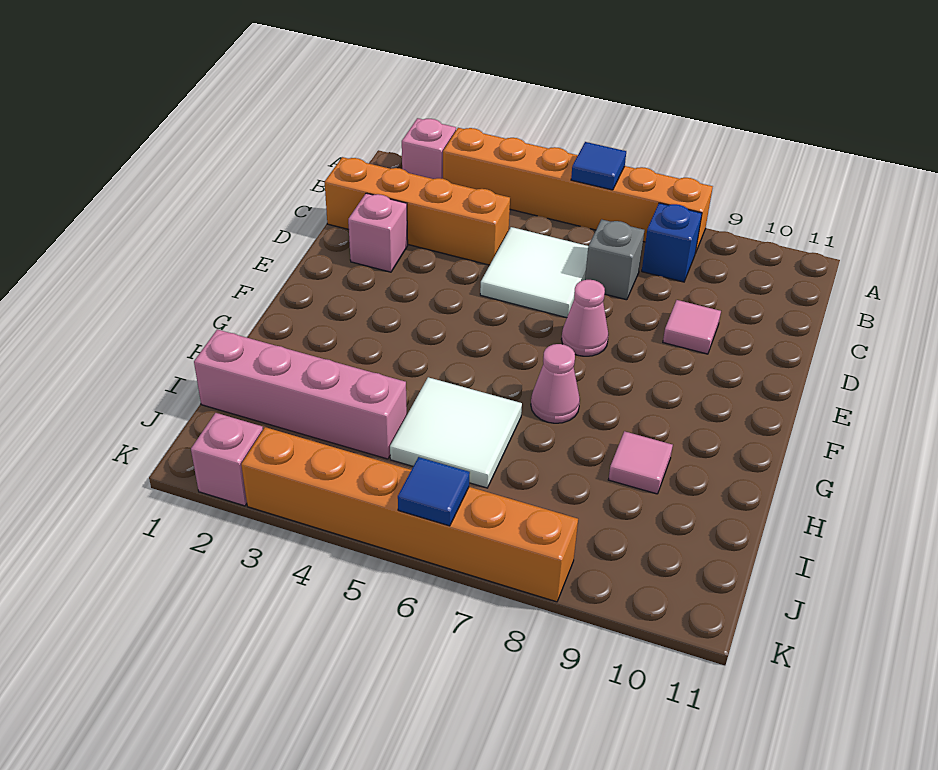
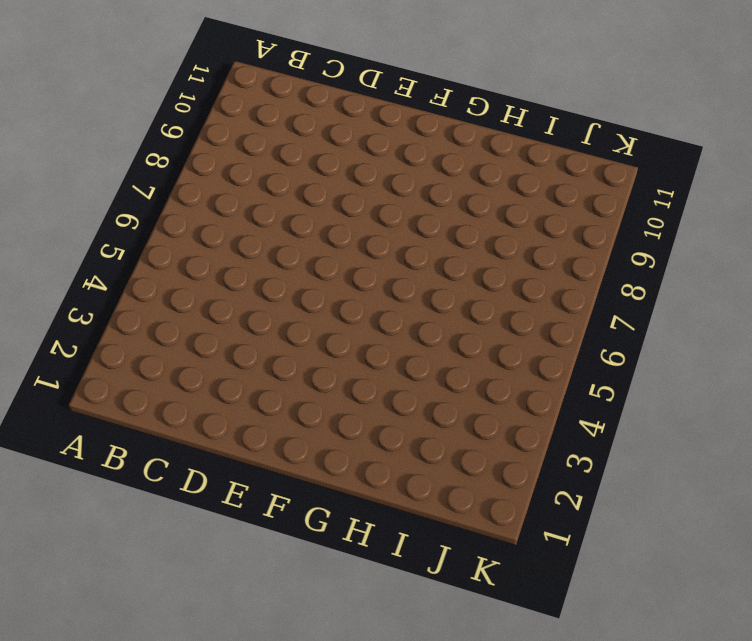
none -> pink brick A2 level 1
none -> orange brick A3:A8 level 1
none -> blue brick B8 level 1

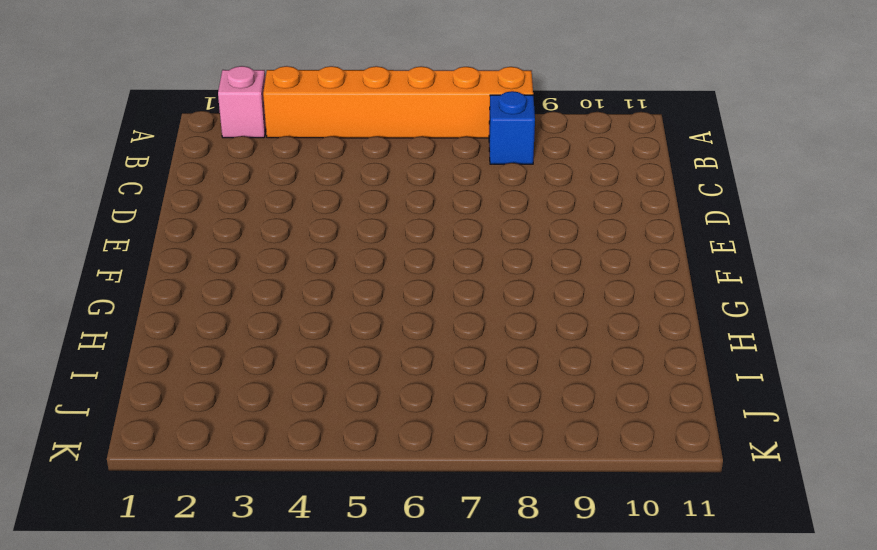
none -> orange brick C1:C4 level 1
none -> white tile C5:D6 level 1
none -> grey brick C7 level 1

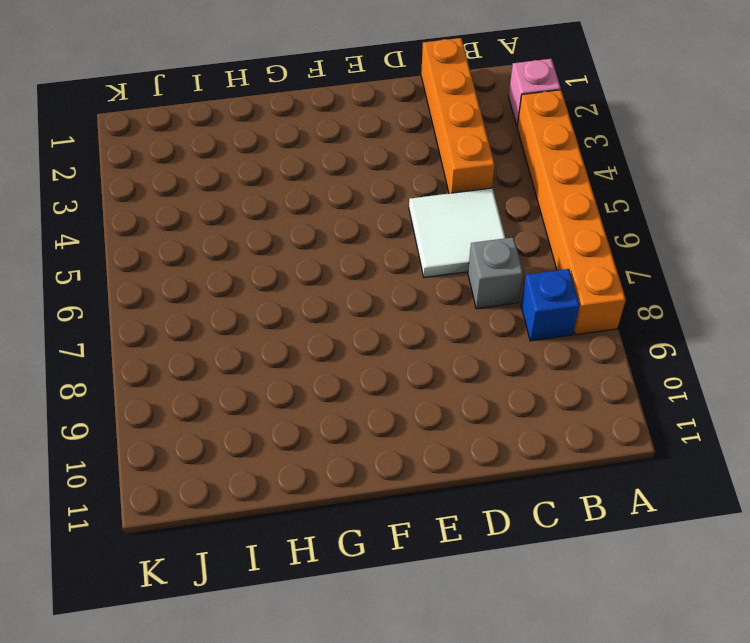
none -> pink brick D2 level 1
none -> pink tile D9 level 1
none -> pink cone E7 level 1

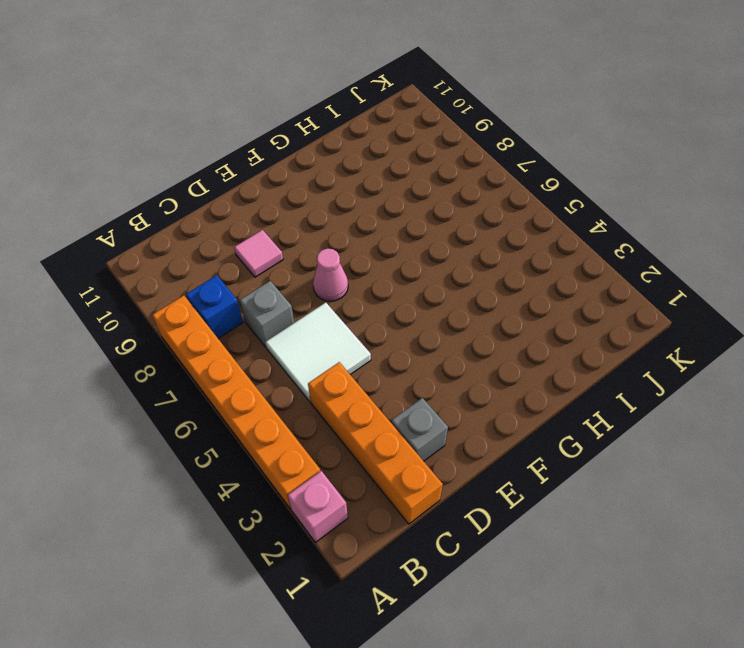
grey brick D2 level 1 -> pink brick D2 level 1
none -> pink cone G7 level 1
none -> white tile H5:I6 level 1
none -> pink tile H9 level 1

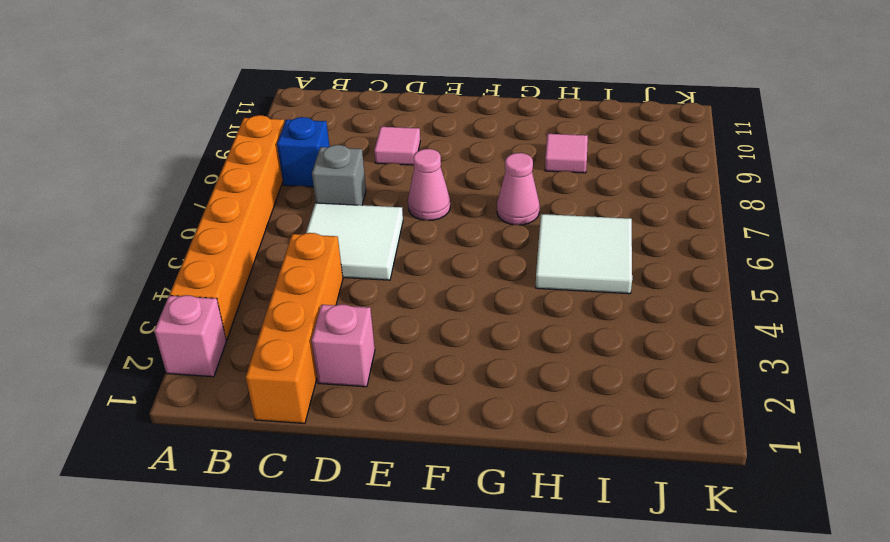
none -> pink brick I1:I4 level 1
none -> pink brick K2 level 1
none -> orange brick K3:K8 level 1

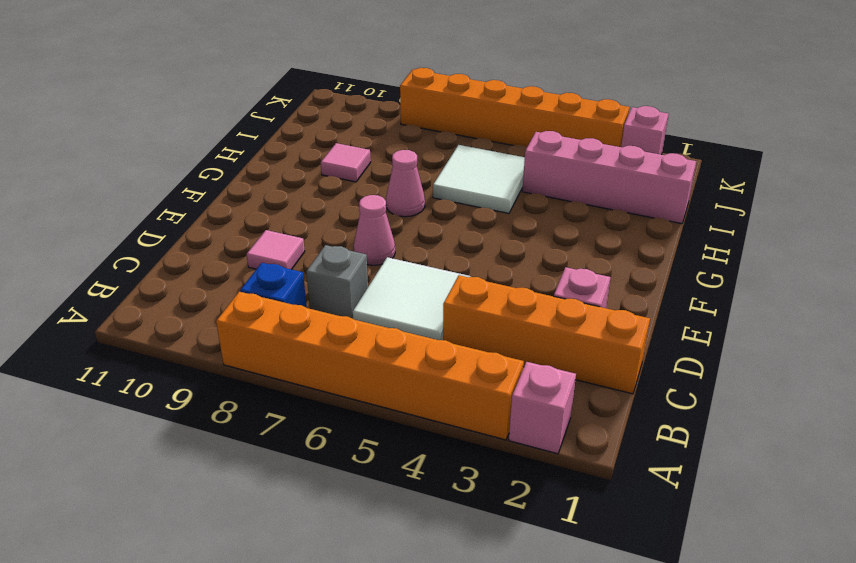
none -> blue tile A6 level 2
none -> blue tile K6 level 2

